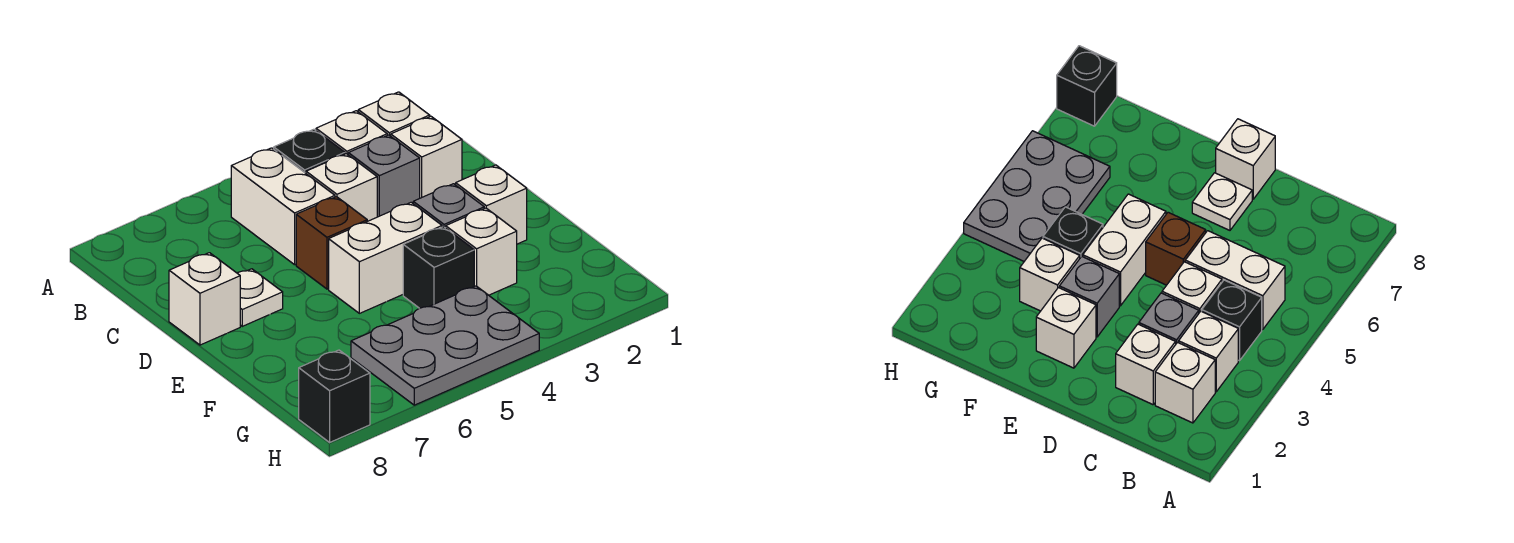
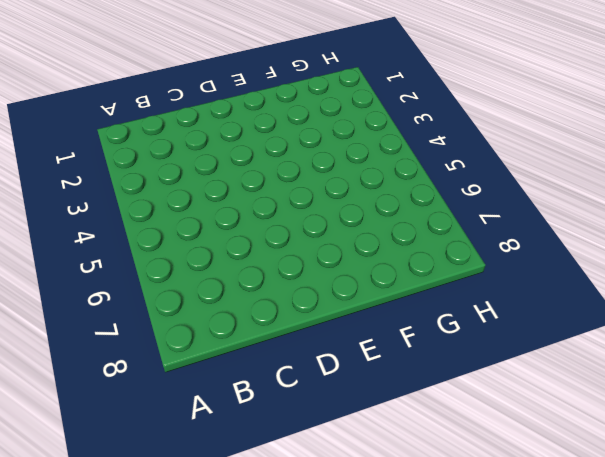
none -> white brick B2 level 1
none -> white brick B3 level 1
none -> black brick B4 level 1

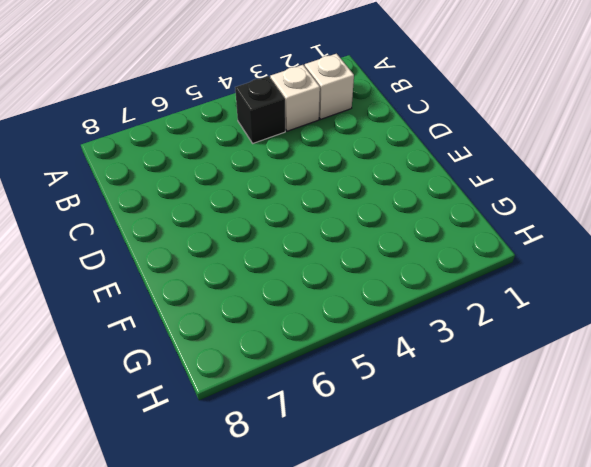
none -> white brick B5:C5 level 1
none -> white brick C2 level 1
none -> grey brick C3 level 1

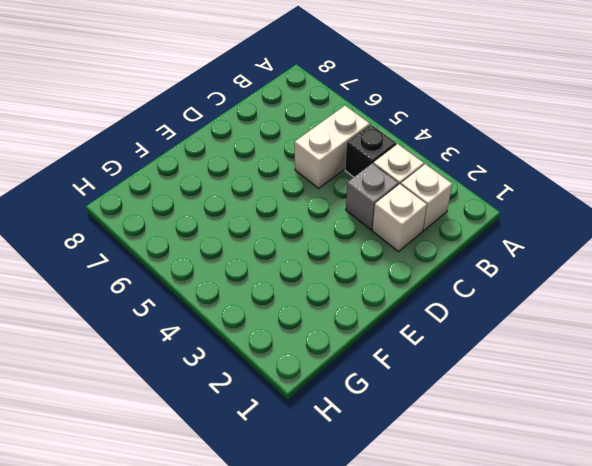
none -> white brick C4 level 1
none -> brown brick D5 level 1
none -> white plate D7 level 1

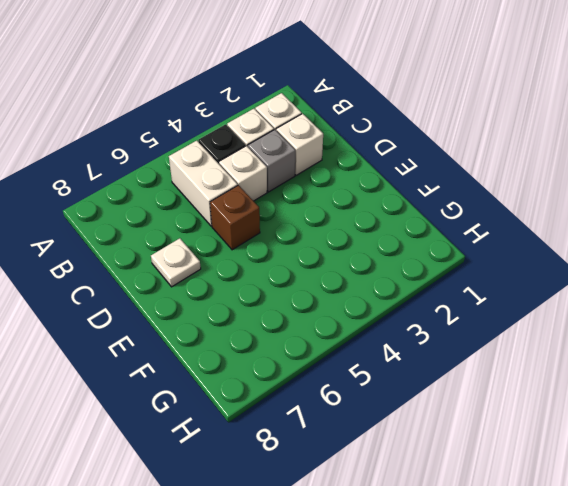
none -> white brick D8 level 1
none -> white brick E2 level 1
none -> grey brick E3 level 1

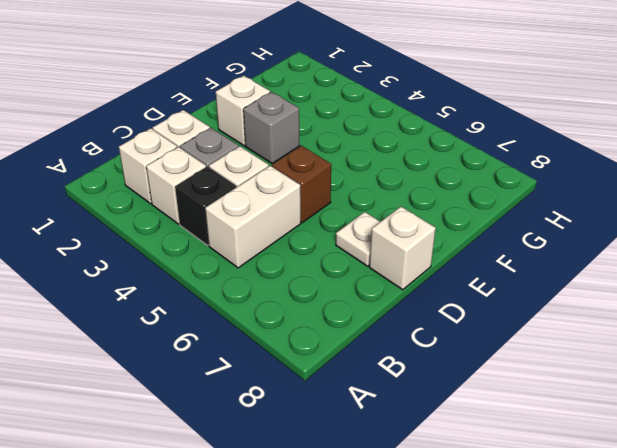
none -> white brick E4:E5 level 1
none -> white brick F3 level 1
none -> black brick F4 level 1

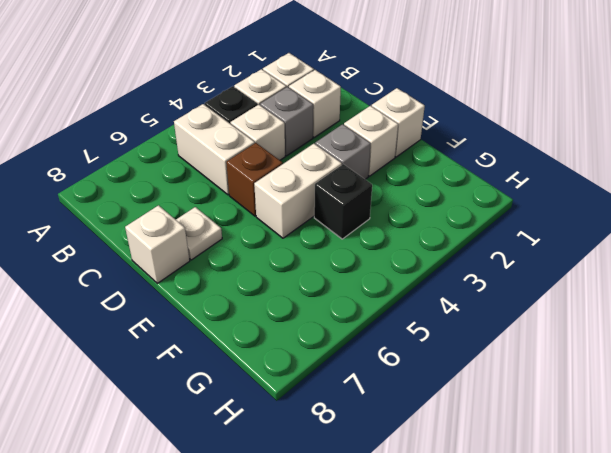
white brick E1 level 1 -> white brick F3 level 1
none -> grey plate G4:H6 level 1
none -> black brick H8 level 1

